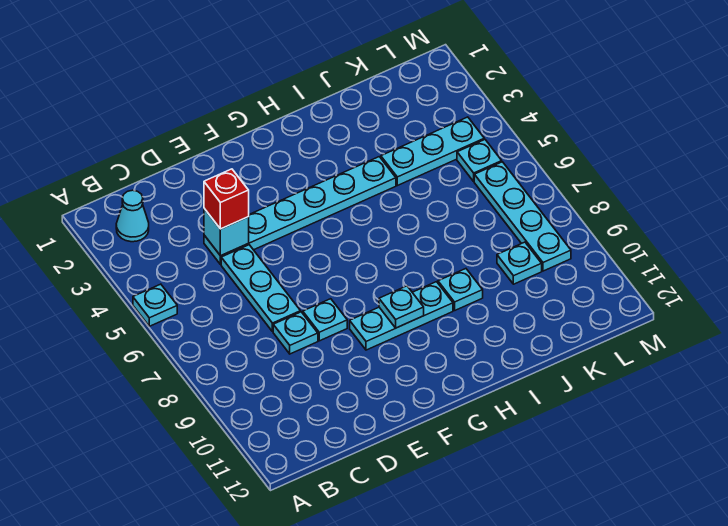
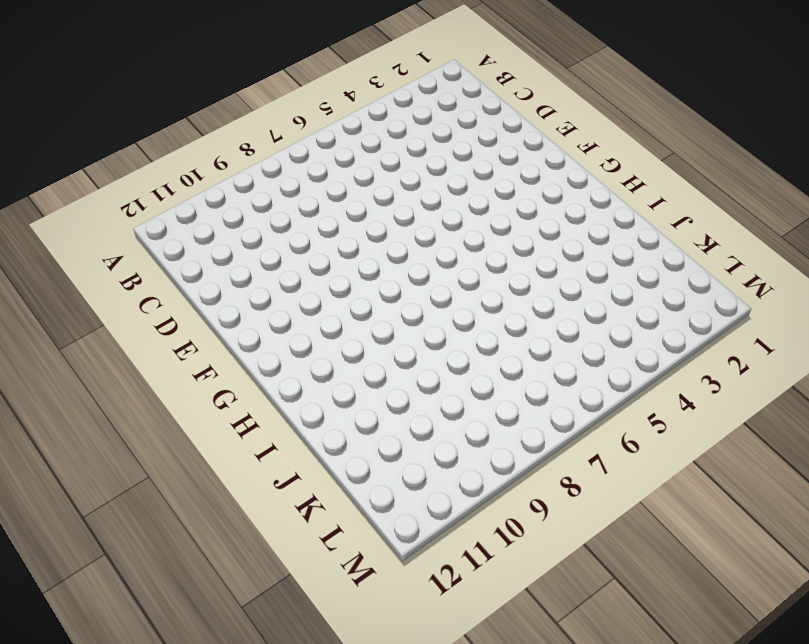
none -> cyan plate A5 level 1
none -> cyan cone B2 level 1
none -> cyan plate D4:I4 level 1

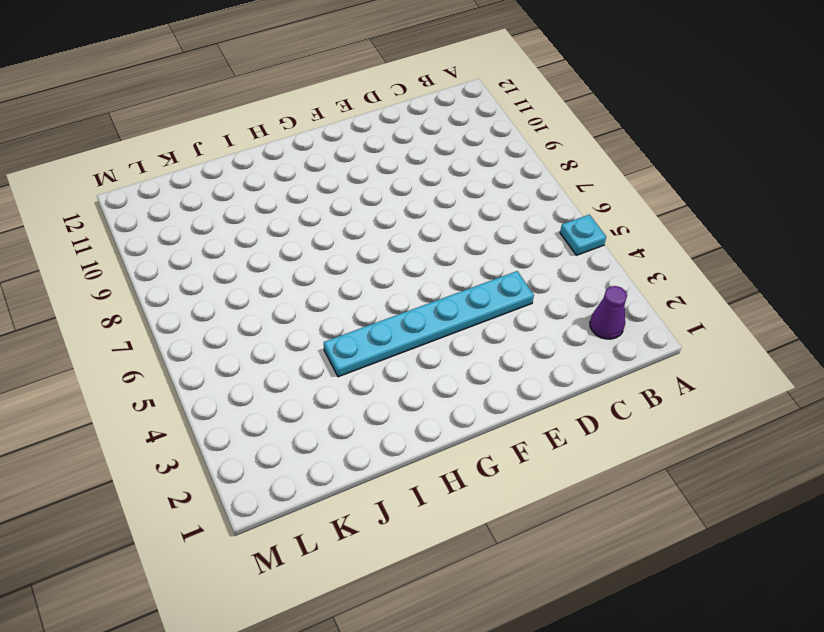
purple cone B2 level 1 -> cyan cone B2 level 1
none -> cyan plate D5:D7 level 1
none -> cyan plate D8 level 1
none -> cyan plate E8 level 1

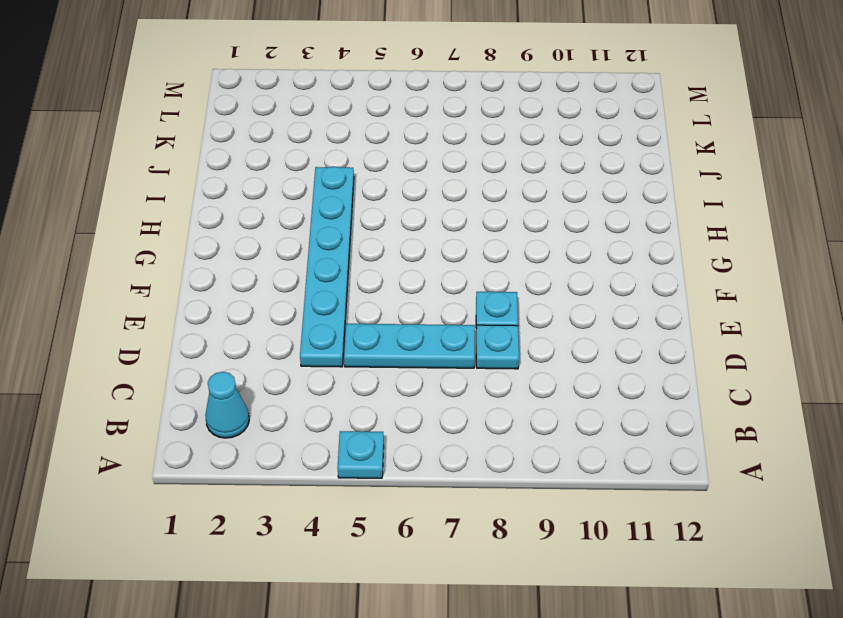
none -> cyan plate F9:H9 level 1
none -> cyan plate I9 level 1
none -> cyan plate J4:L4 level 1

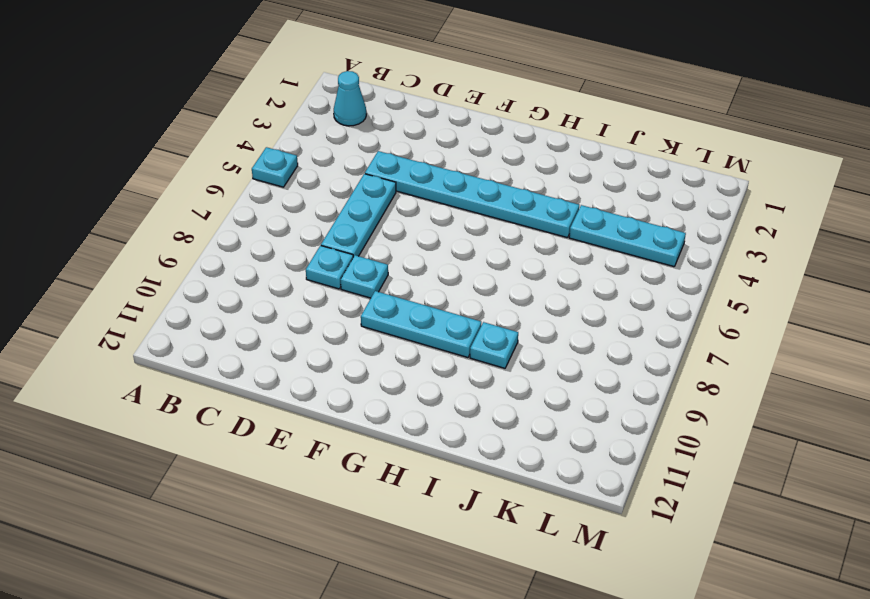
none -> cyan plate K9 level 1
none -> cyan plate L5 level 1
none -> cyan plate L6:L9 level 1

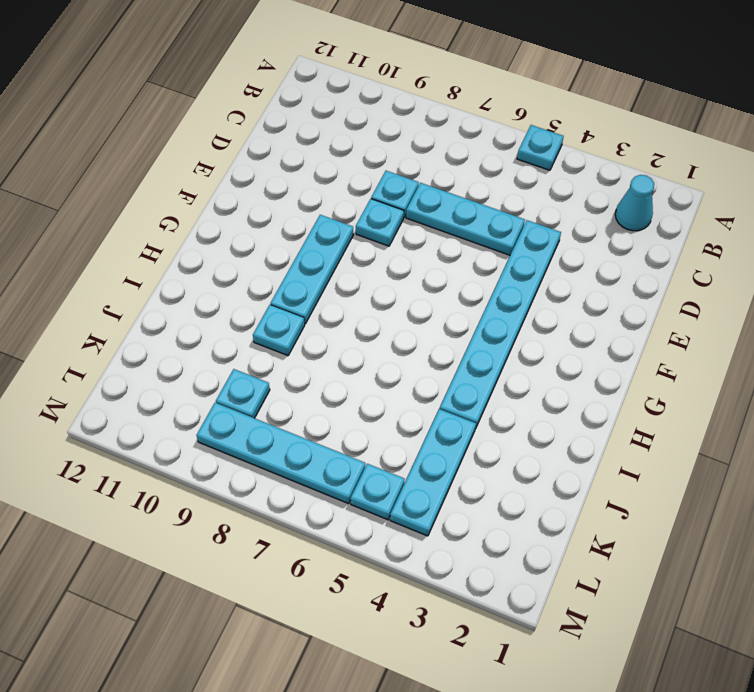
none -> cyan brick D4 level 2
none -> cyan plate G9 level 2
none -> red brick D4 level 3

